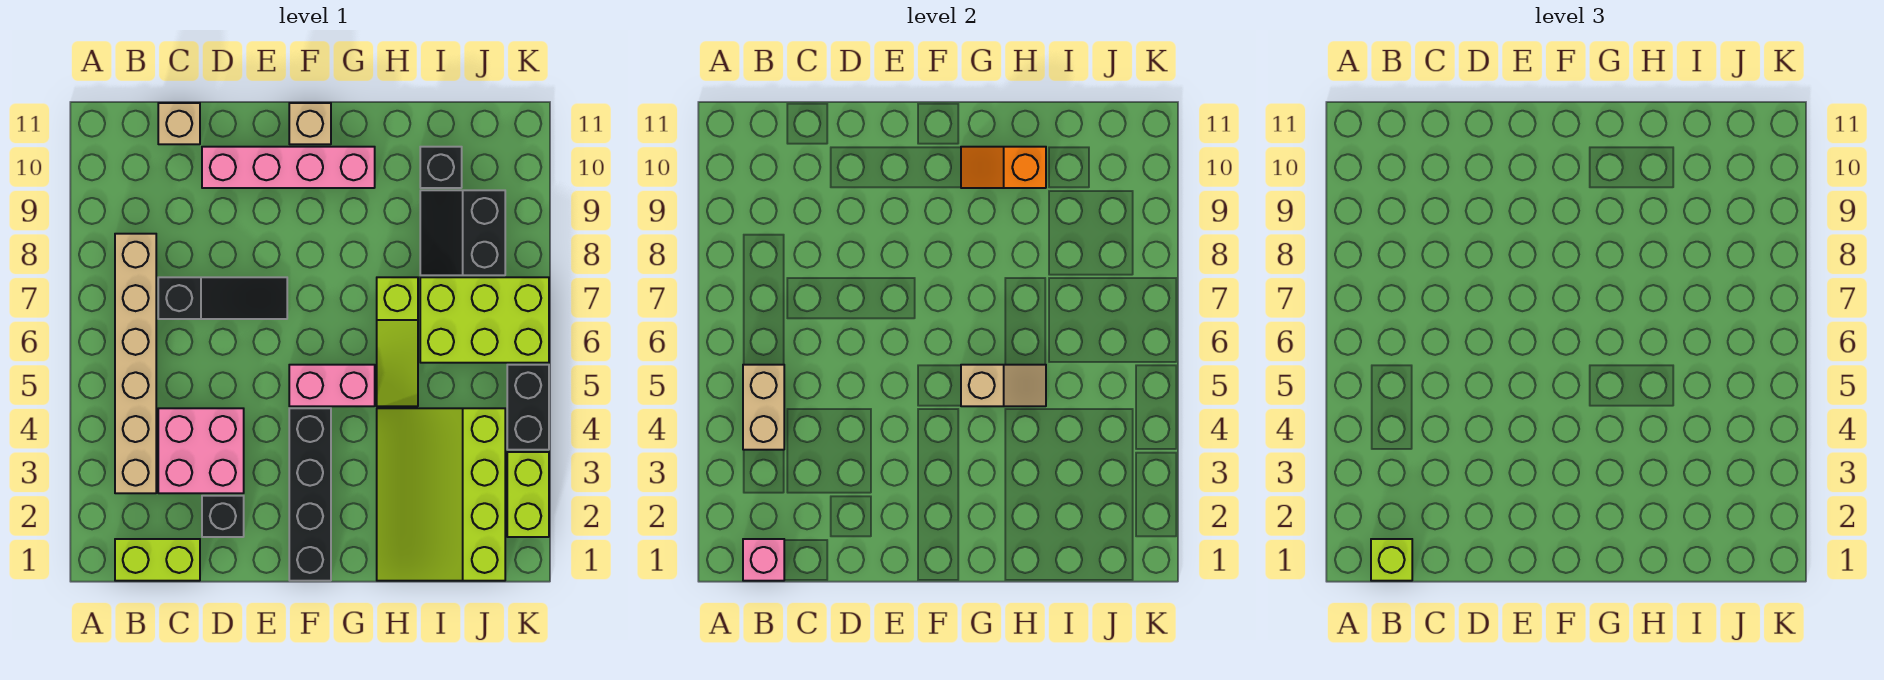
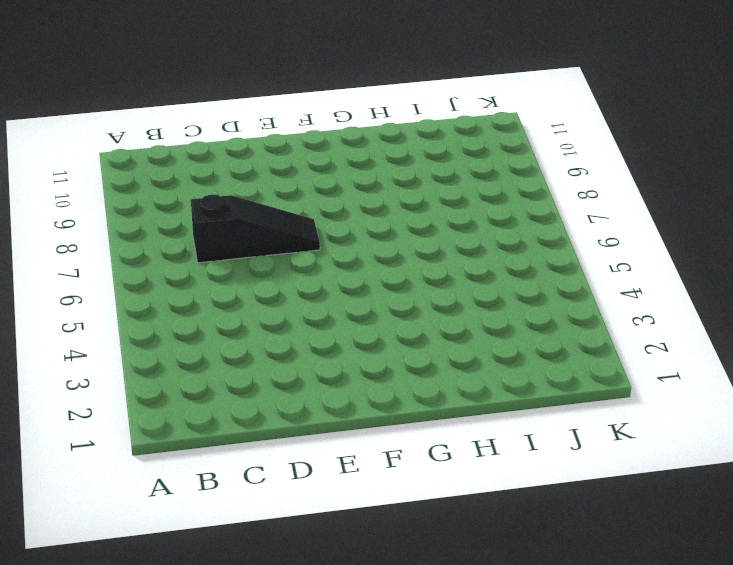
none -> lime brick B1:C1 level 1
none -> tan brick B3:B8 level 1
none -> pink brick C3:D4 level 1

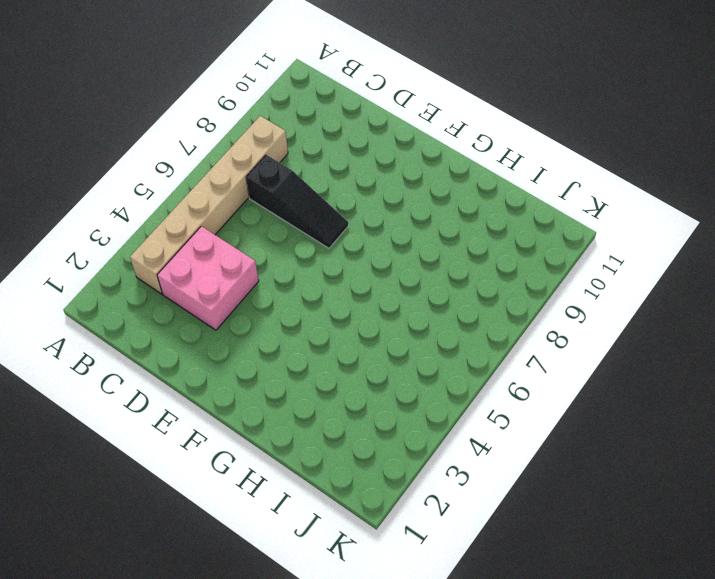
none -> lime brick B1:C1 level 1
none -> tan brick C11 level 1
none -> black brick D2 level 1

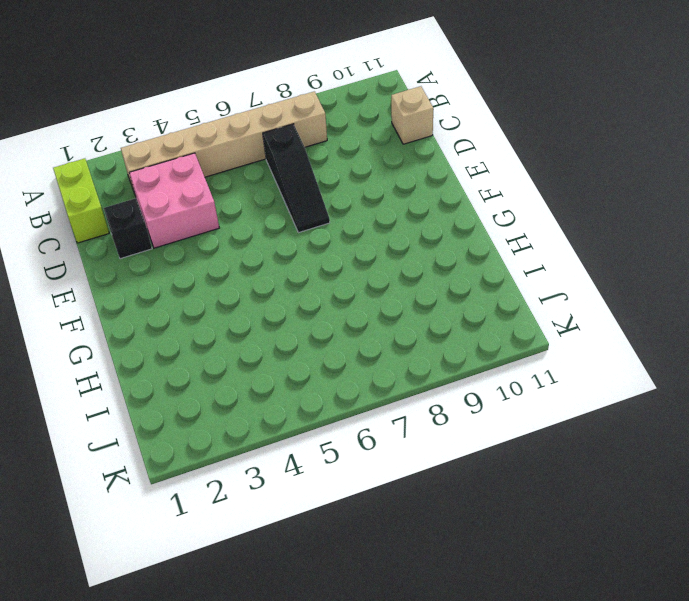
none -> pink brick D10:G10 level 1
none -> black brick F1:F4 level 1
none -> pink brick F5:G5 level 1

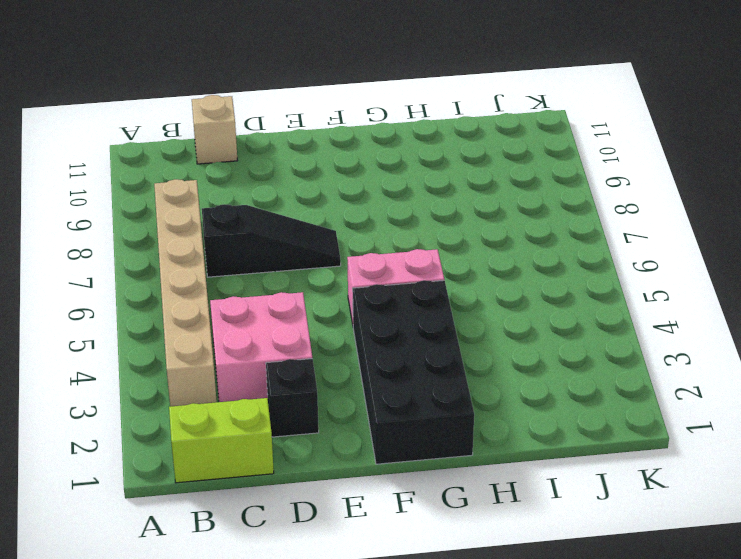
black brick F1:G4 level 1 -> black brick F1:F4 level 1
none -> pink brick D10:G10 level 1
none -> tan brick F11 level 1
none -> lime slope H1:J4 level 1 top J

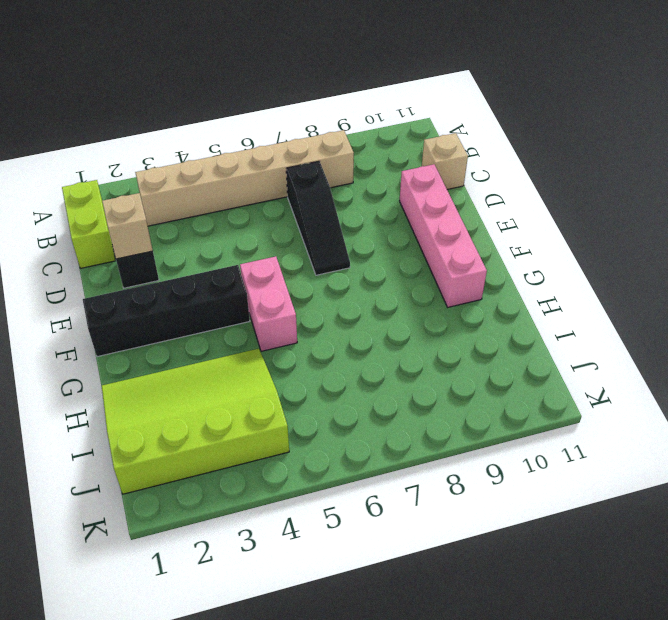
tan brick D2 level 2 -> tan brick F11 level 1
none -> pink brick C3:D4 level 1
none -> lime slope H5:H7 level 1 top 7
none -> lime brick I6:K7 level 1

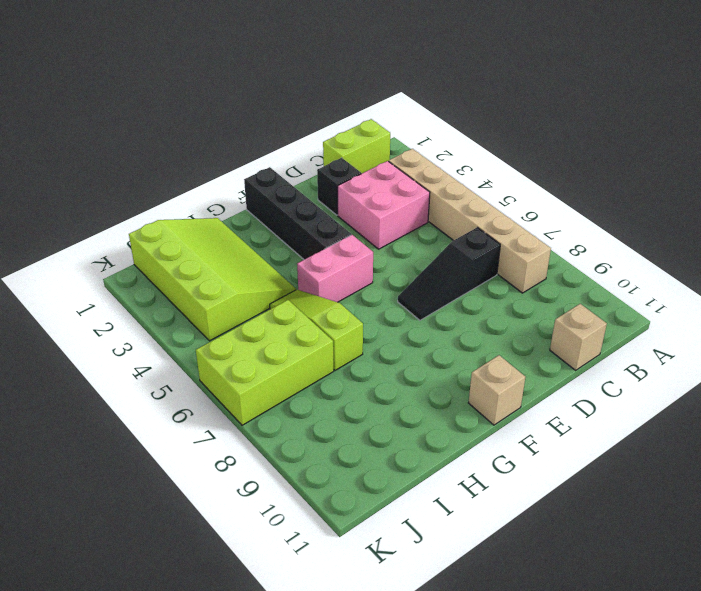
none -> pink brick D10:G10 level 1
none -> black slope I8:J9 level 1 top J
none -> black brick I10 level 1

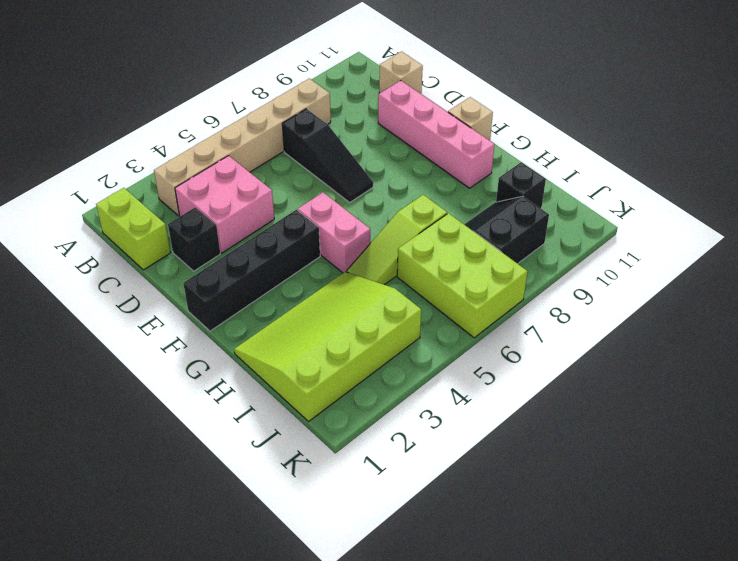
none -> lime brick K2:K3 level 1
none -> black brick K4:K5 level 1
none -> pink brick B1 level 2

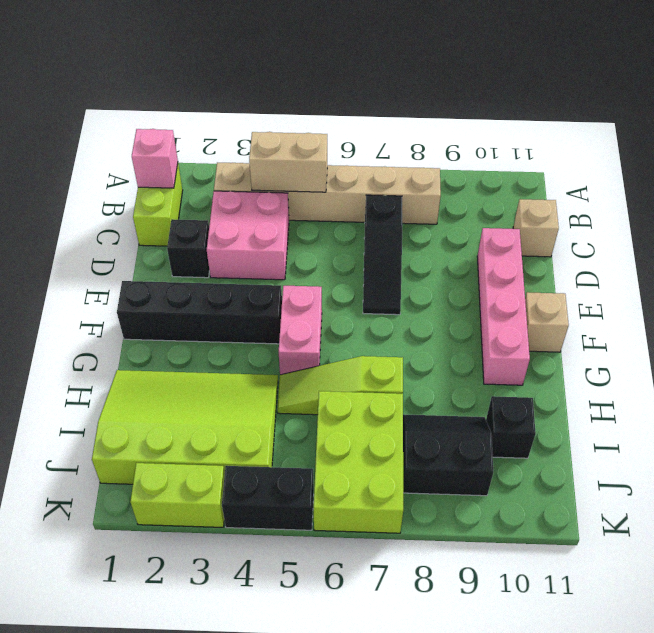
none -> tan slope G5:H5 level 2 top G
none -> orange slope G10:H10 level 2 top H
none -> lime brick B1 level 3

